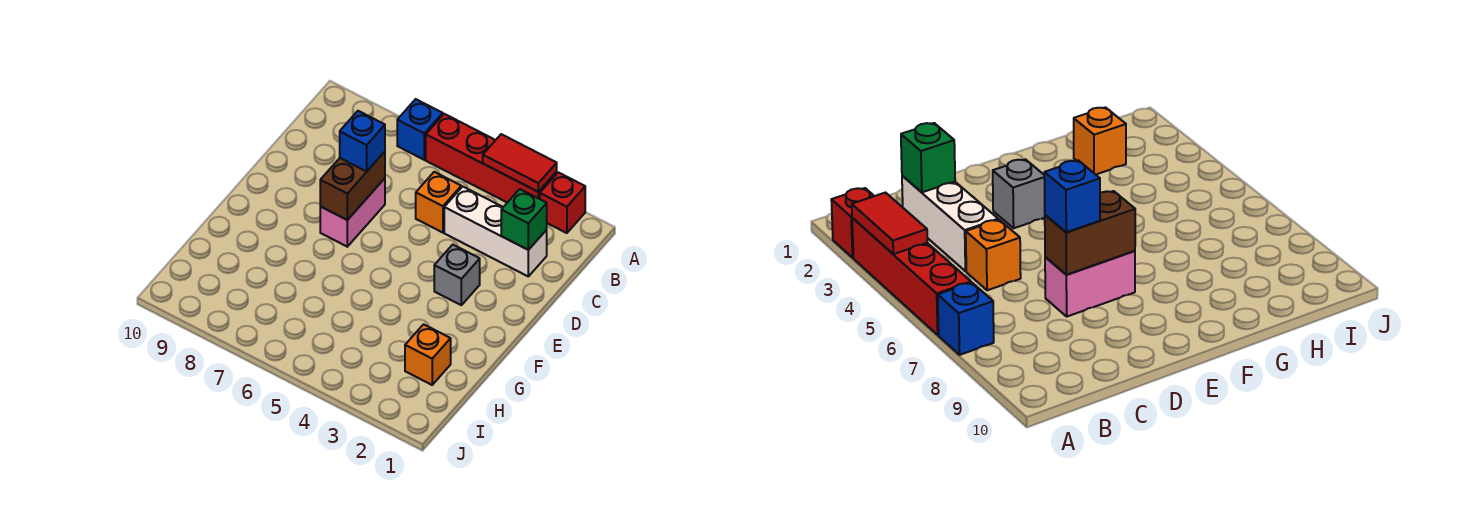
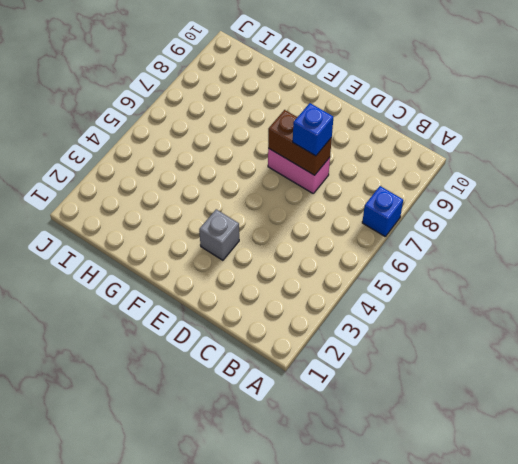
none -> red brick A2 level 1
none -> red brick A3:A6 level 1
none -> white brick C2:C4 level 1

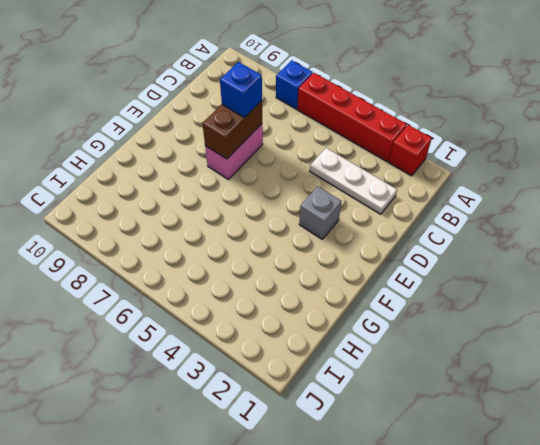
white plate C2:C4 level 1 -> white brick C2:C4 level 1
none -> orange brick C5 level 1
none -> orange brick H2 level 1
none -> red tile A3:A4 level 2

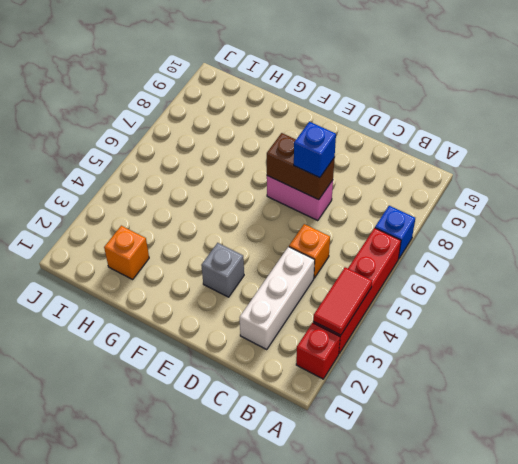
none -> green brick C2 level 2

